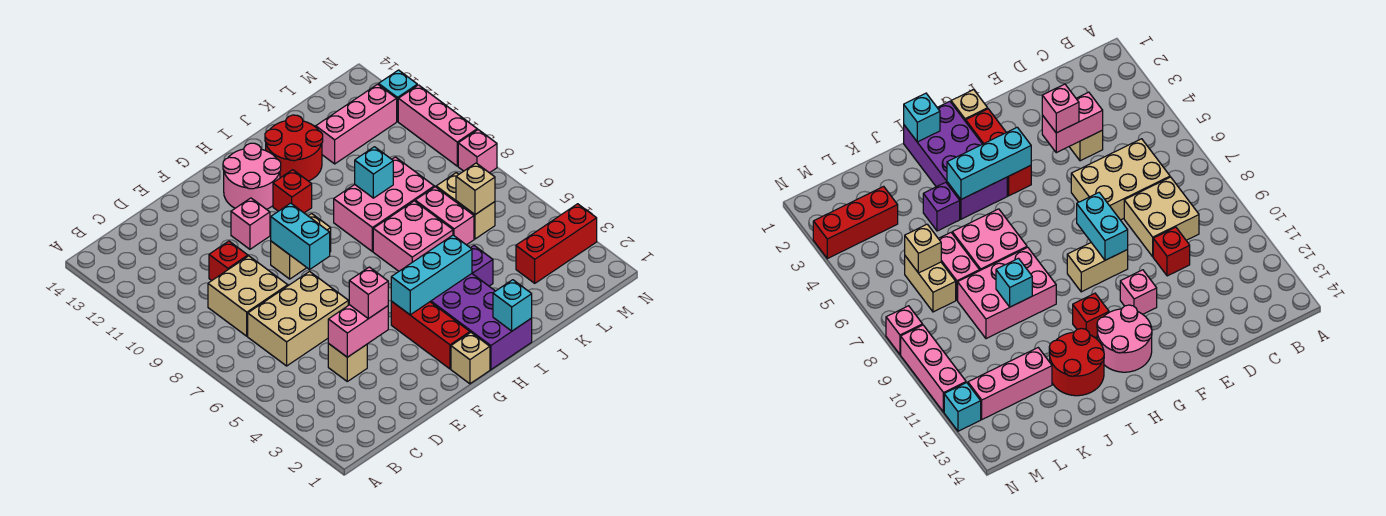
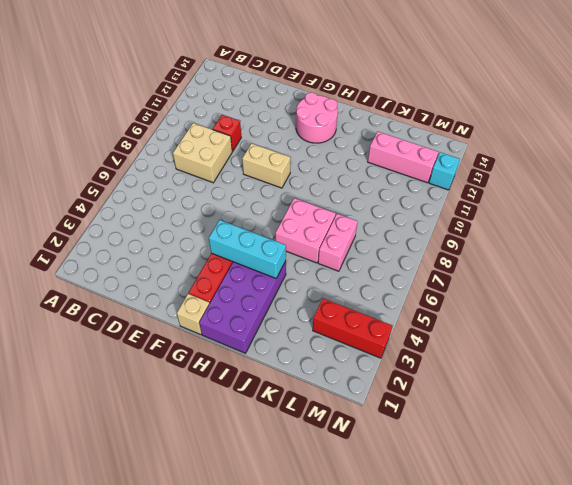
none -> tan brick C6:E7 level 1
none -> tan brick D4 level 1
none -> pink brick F11 level 1

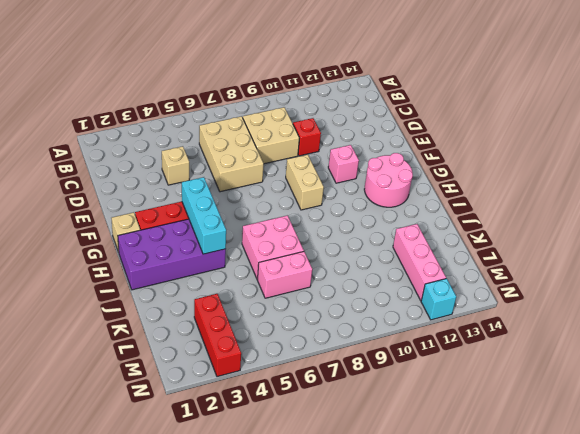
none -> red brick H11 level 1
none -> pink brick I8:K9 level 1
none -> red round brick I12:J13 level 1

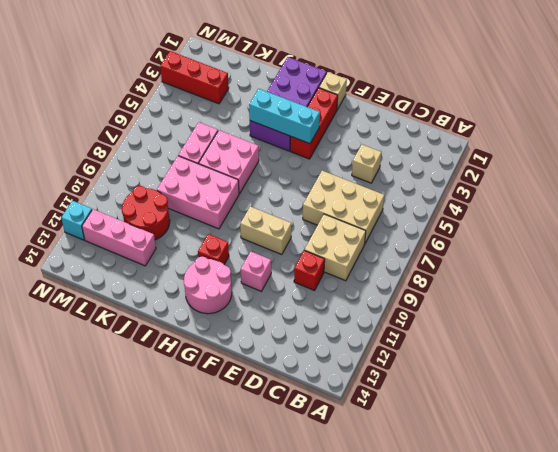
red round brick K10:L11 level 1 -> red round brick I12:J13 level 1
none -> purple brick J4 level 1
none -> tan brick L6:L7 level 1
none -> pink brick N8 level 1

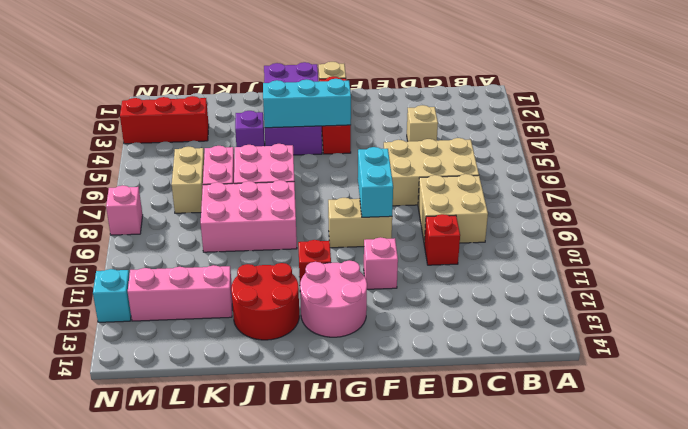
none -> pink brick N9:N11 level 1
none -> pink brick D4:E4 level 2
none -> cyan brick I1 level 2

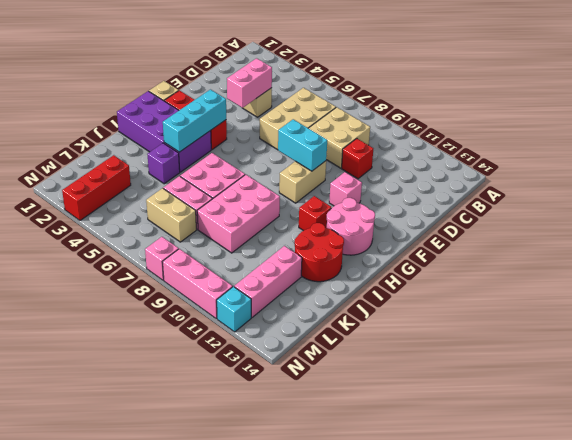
none -> cyan brick I1 level 2
none -> cyan brick J9 level 2
none -> tan brick L6 level 2

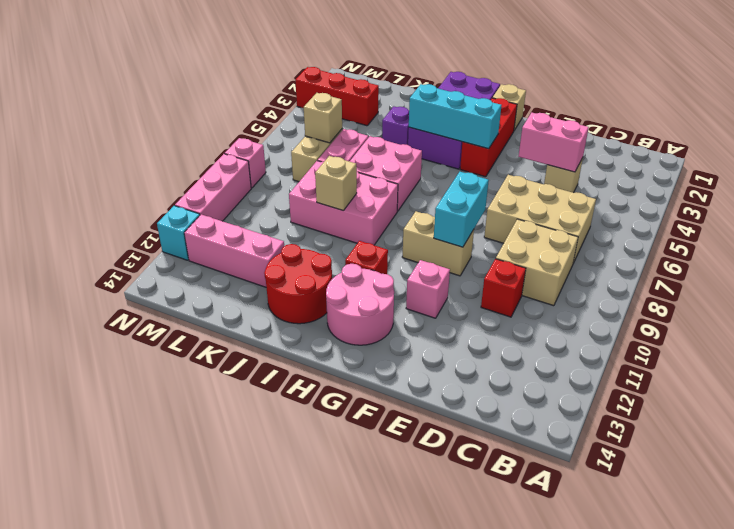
tan brick J9 level 2 -> cyan brick J9 level 2
none -> cyan brick I1 level 2
none -> pink brick E4 level 3

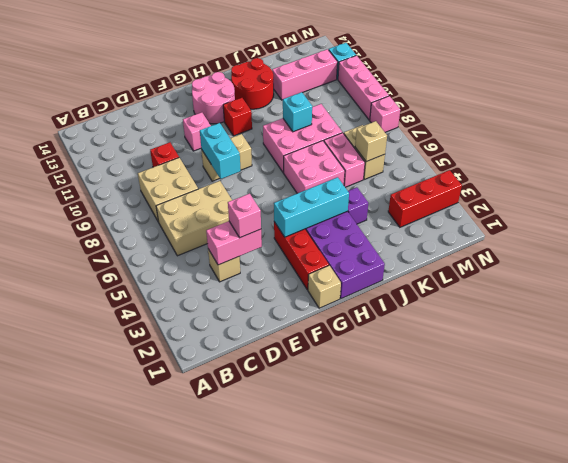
none -> cyan brick I1 level 2

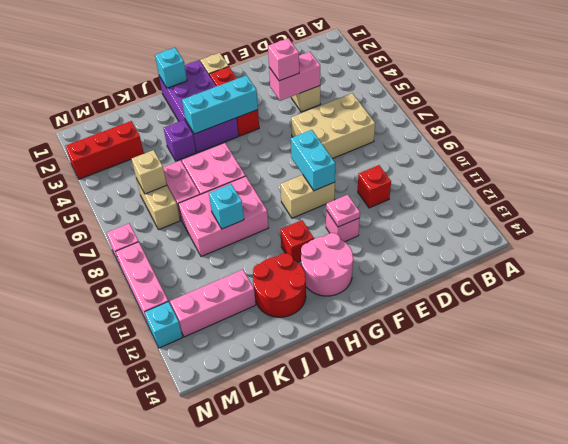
pink plate F11 level 2 -> none
none -> tan brick C8:D9 level 1

